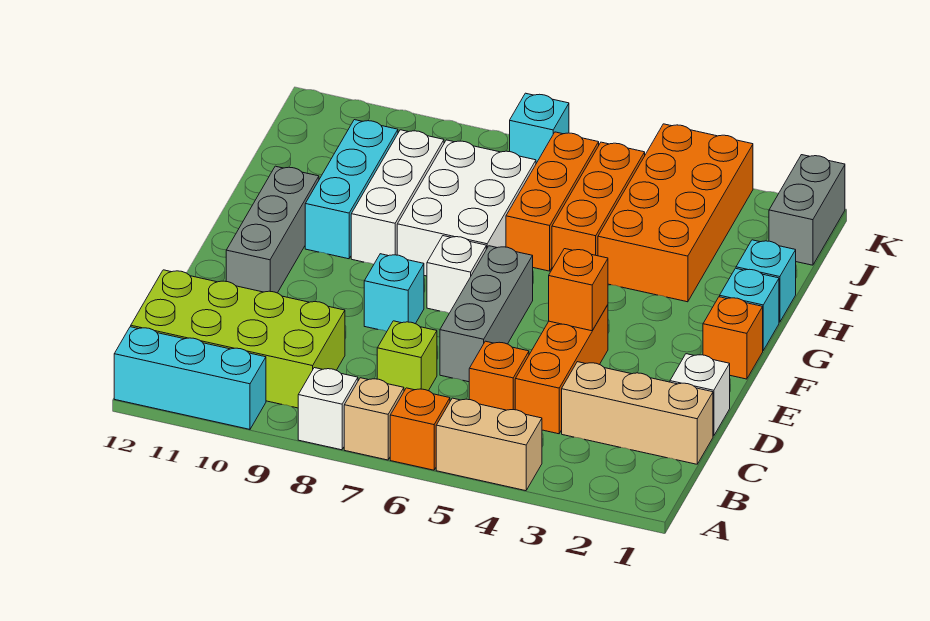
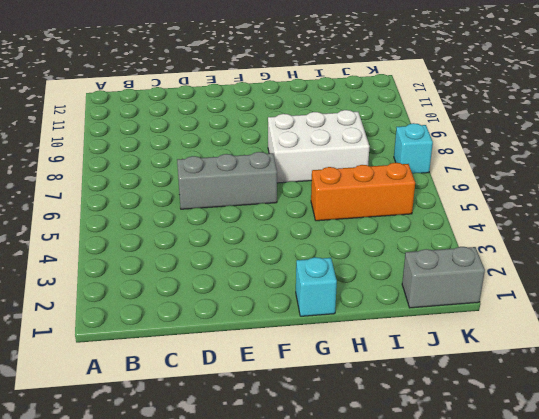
none -> tan brick A4:A5 level 1
none -> orange brick A6 level 1
none -> tan brick A7 level 1

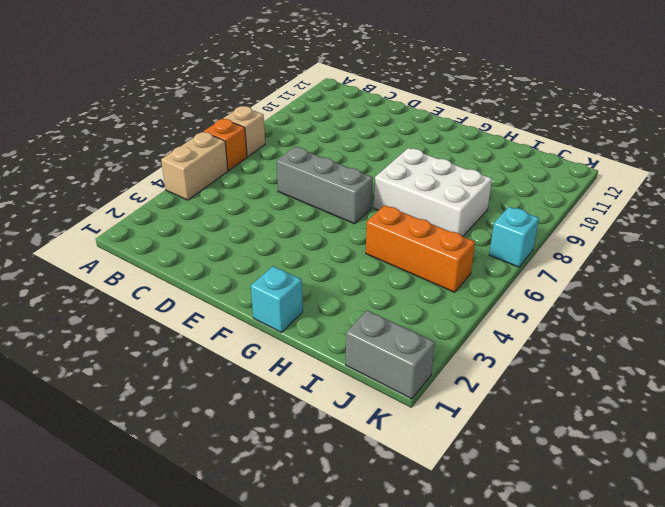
none -> white brick A8 level 1
none -> cyan brick A10:A12 level 1
none -> lime brick B9:C12 level 1

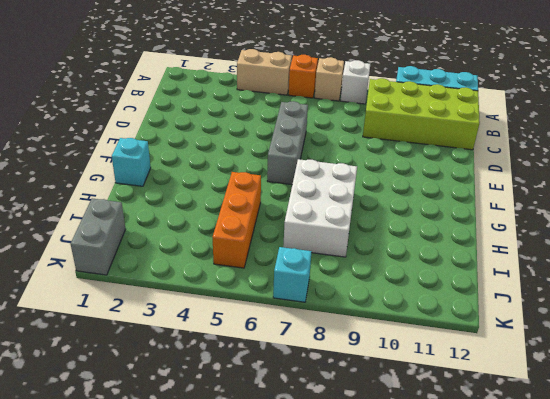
none -> tan brick C1:C3 level 1
none -> orange brick C4:E4 level 1
none -> orange brick C5 level 1

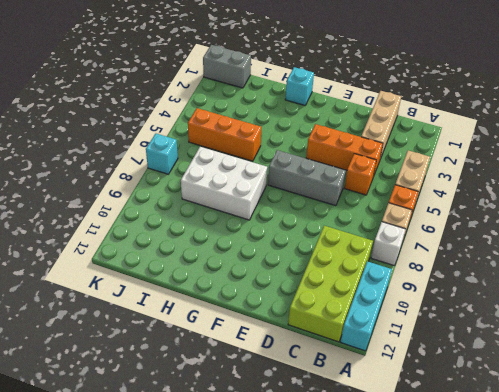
none -> lime brick C7 level 1
none -> white brick D1 level 1
none -> cyan brick E8 level 1

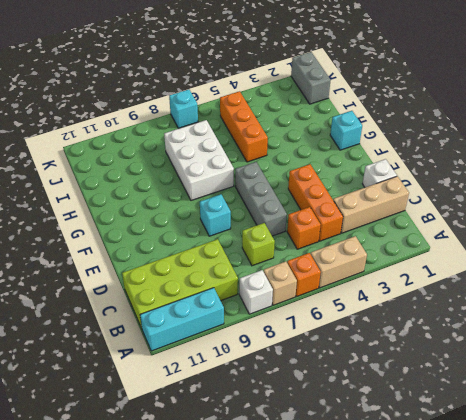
none -> grey brick E11:G11 level 1
none -> orange brick F1 level 1
none -> white brick F7 level 1

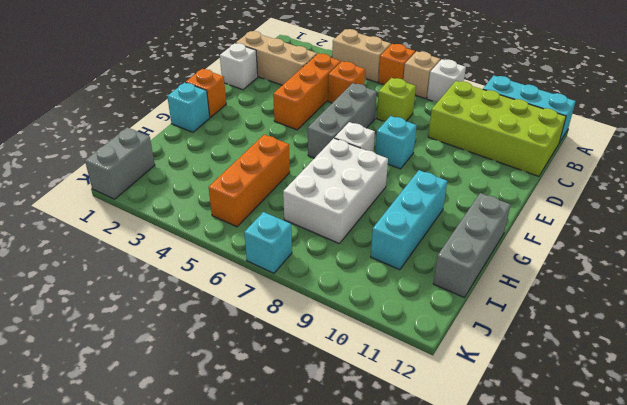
grey brick G12:I12 level 1 -> grey brick E11:G11 level 1
none -> white brick G9:I9 level 1
none -> cyan brick H1 level 1
none -> orange brick H3:K4 level 1

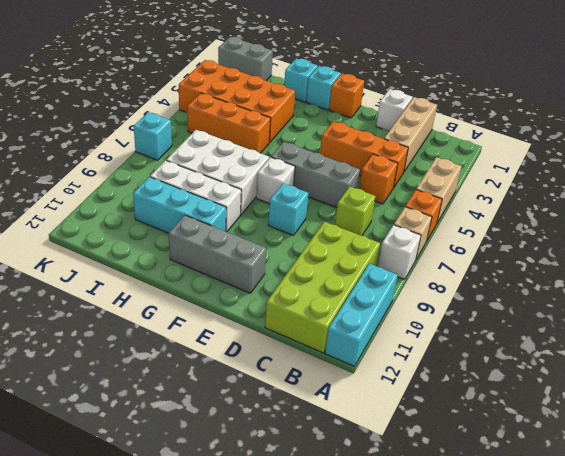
none -> orange brick H6:J6 level 1
none -> orange brick E4 level 2

